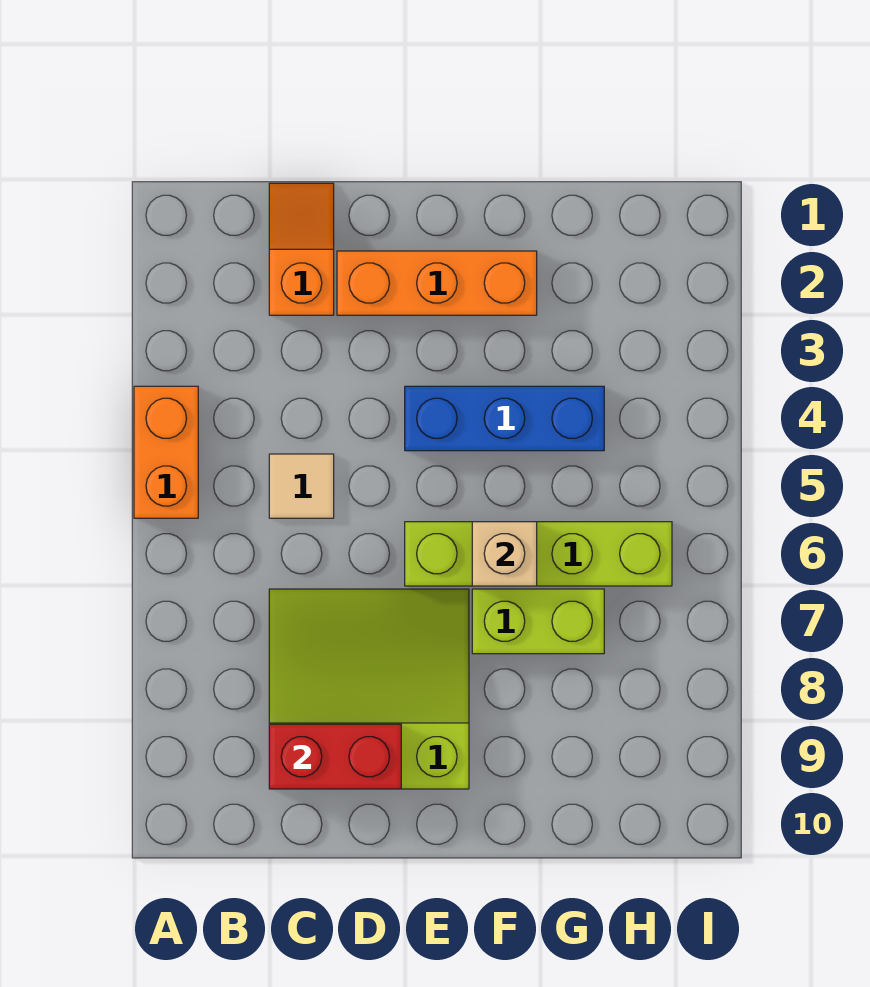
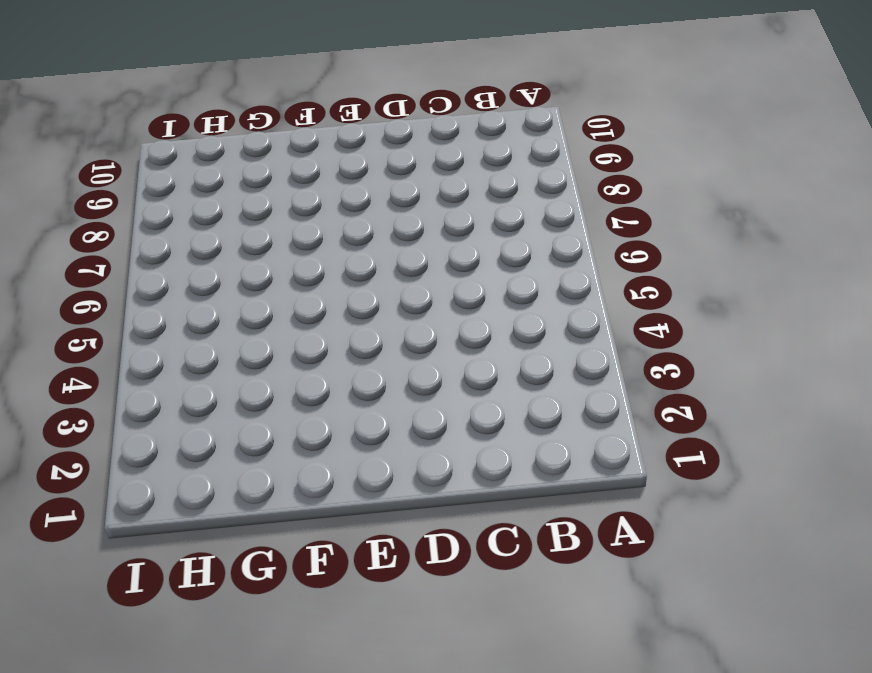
none -> orange brick A4:A5 level 1
none -> orange slope C1:C2 level 1 top 2

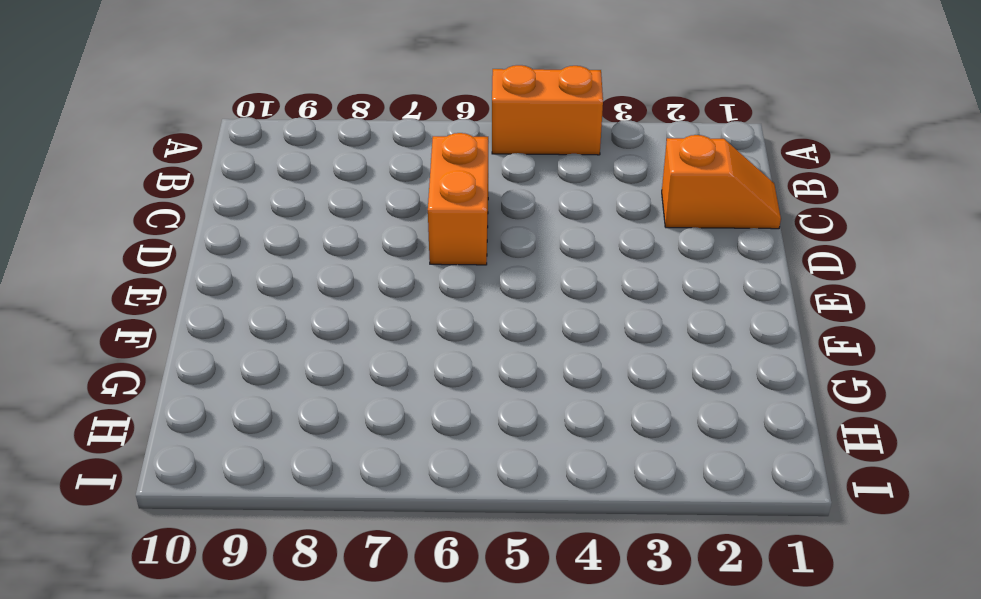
orange brick C6:D6 level 1 -> none
none -> tan tile C5 level 1
none -> lime slope C7:E9 level 1 top 9

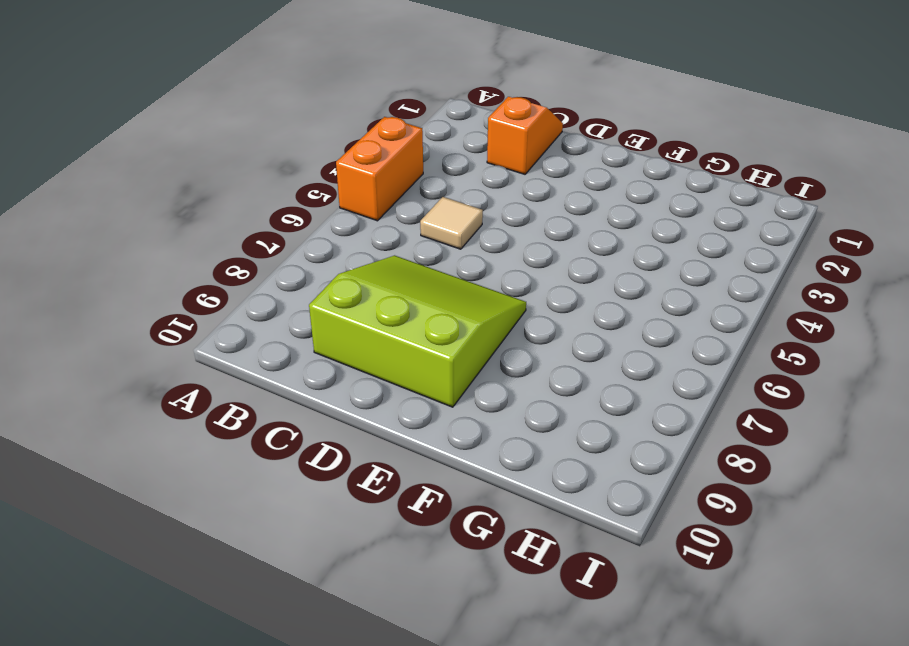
none -> orange brick D2:F2 level 1
none -> blue brick E4:G4 level 1

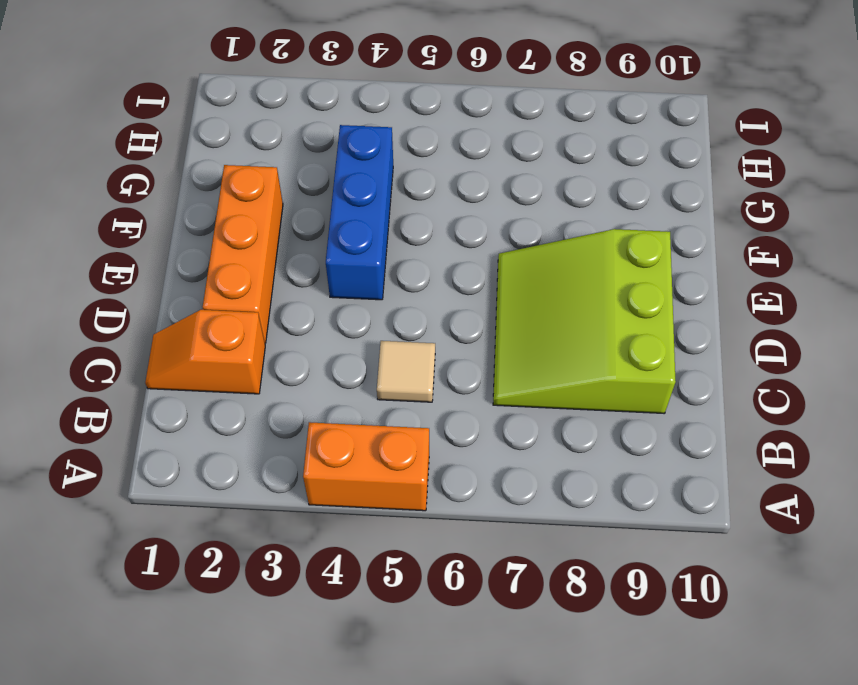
none -> lime brick E6:H6 level 1
none -> lime brick F7:G7 level 1

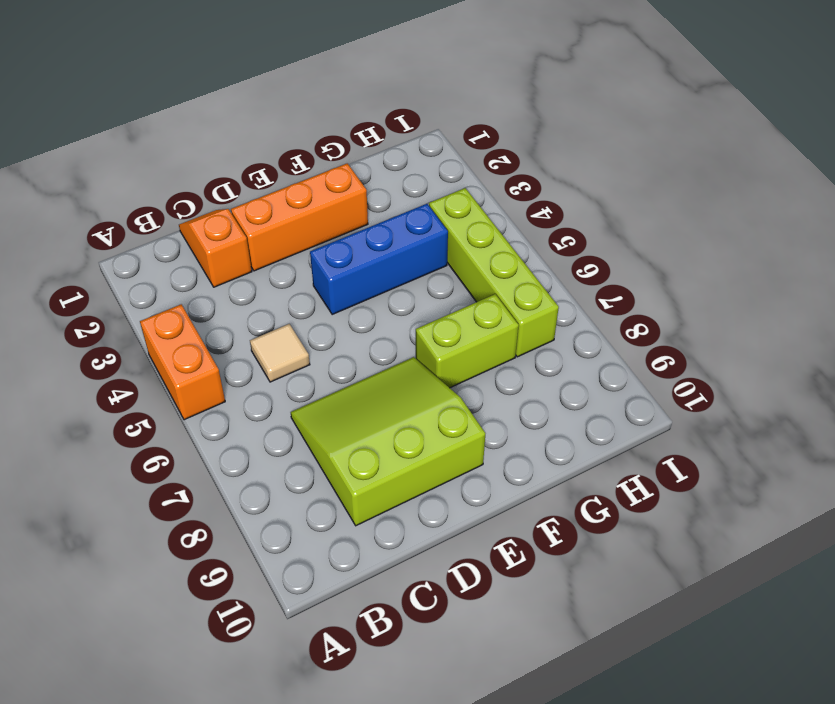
lime brick H4:H7 level 1 -> lime brick E6:H6 level 1
none -> red brick C9:D9 level 2
none -> tan brick F6 level 2

